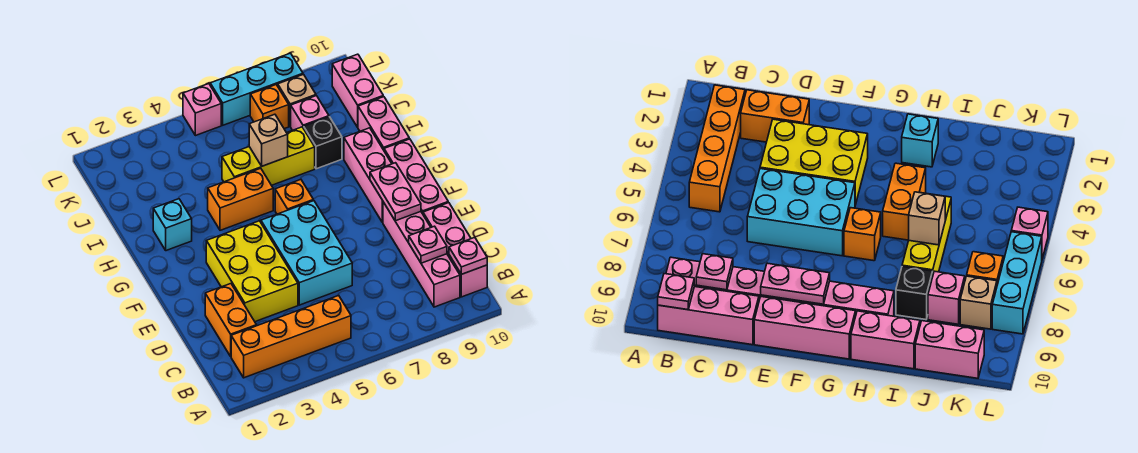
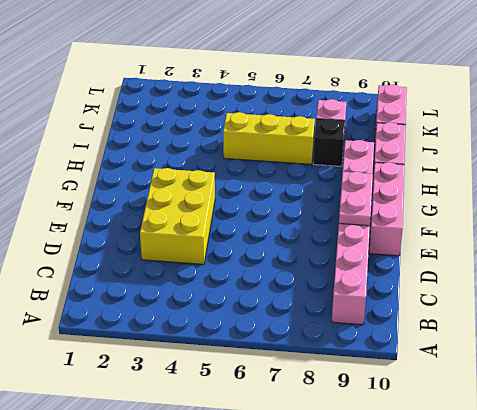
none -> orange brick B2:B5 level 1
none -> pink brick B10:D10 level 1
none -> orange brick C2:D2 level 1

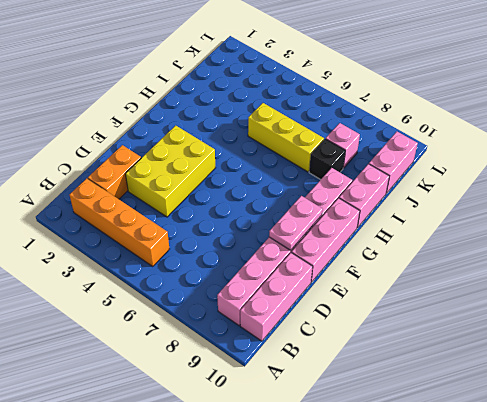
none -> cyan brick D5:F6 level 1
none -> orange brick G6 level 1
none -> cyan brick H2 level 1

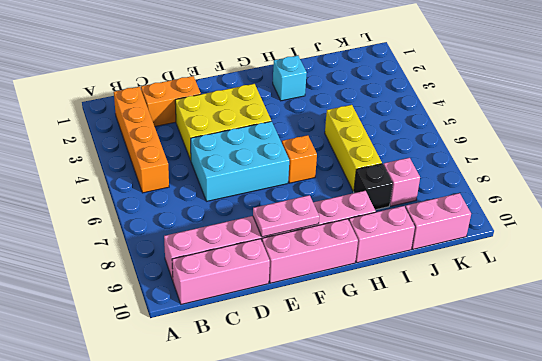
none -> orange brick H4:H5 level 1
none -> orange brick K7 level 1
none -> tan brick K8 level 1

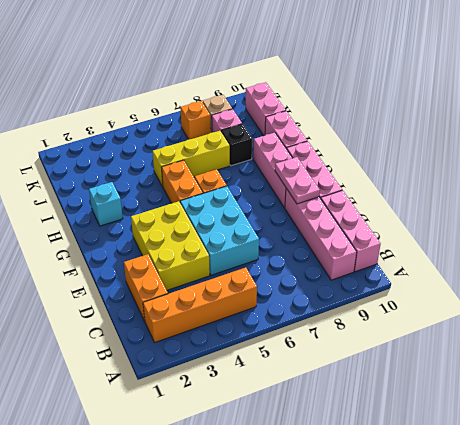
orange brick G5:H5 level 1 -> orange brick H4:H5 level 1
none -> pink brick L5 level 1
none -> cyan brick L6:L8 level 1
none -> pink plate B10 level 2

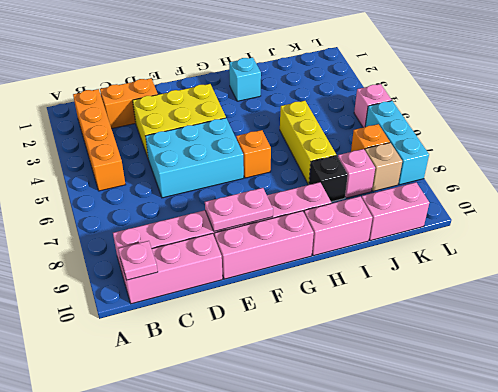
none -> orange brick H4:H5 level 1
none -> pink plate C9 level 2
none -> tan brick I6 level 2

